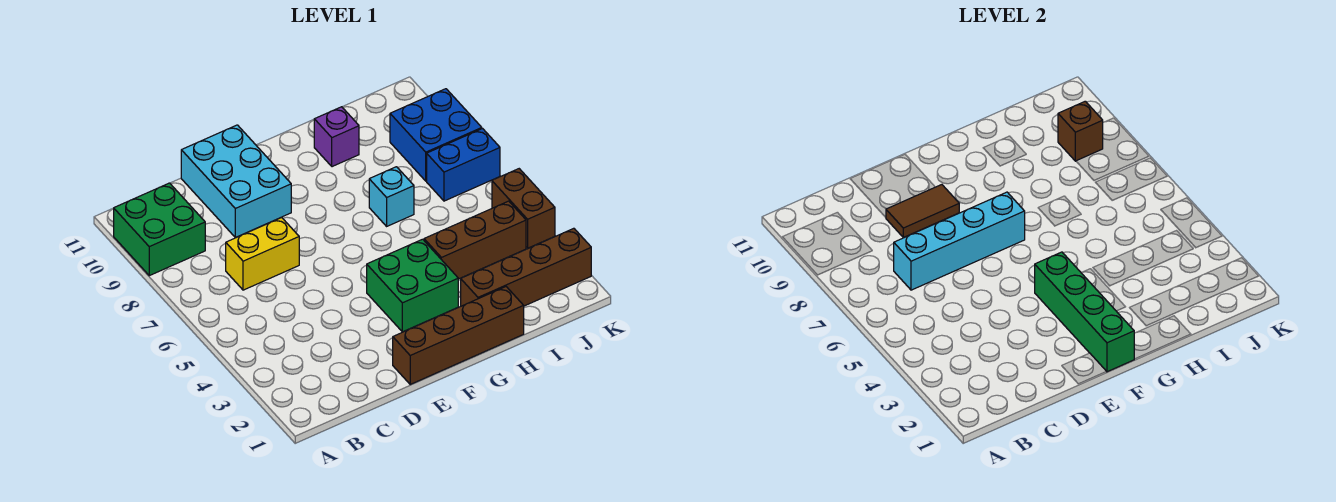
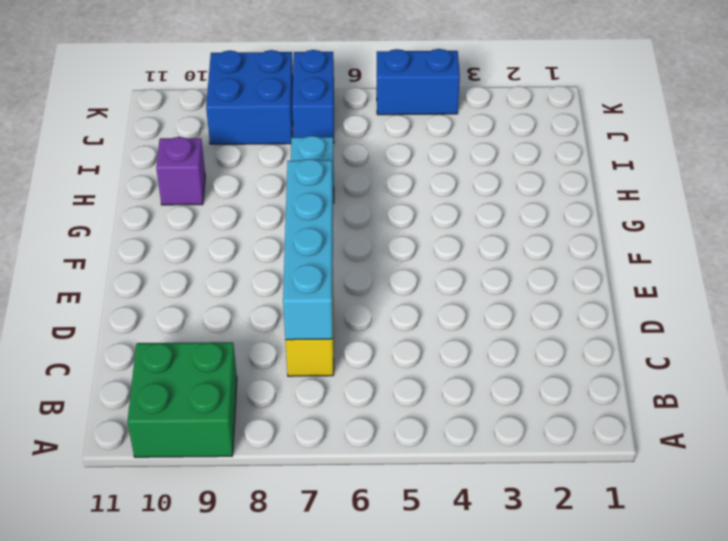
blue brick K4:K5 level 1 -> brown brick K4:K5 level 1
none -> cyan brick D9:E11 level 1
none -> brown brick E1:H1 level 1
none -> green brick F3:G4 level 1

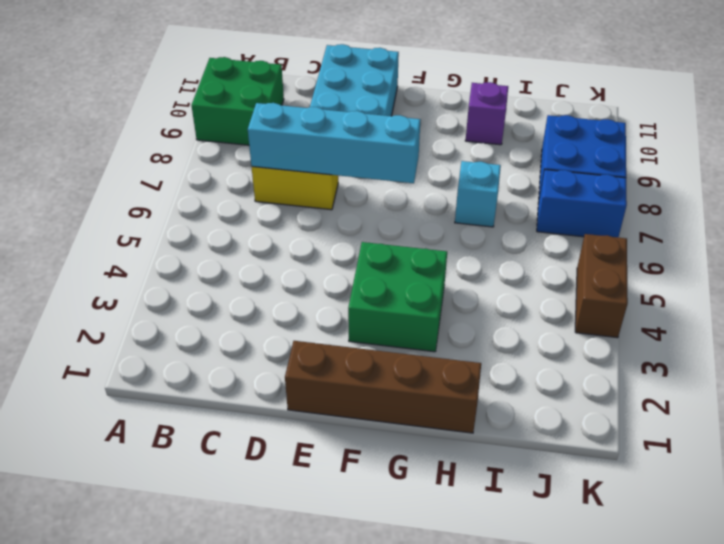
none -> brown brick H2:K2 level 1
none -> brown brick H4:J4 level 1
none -> brown tile D9:E9 level 2

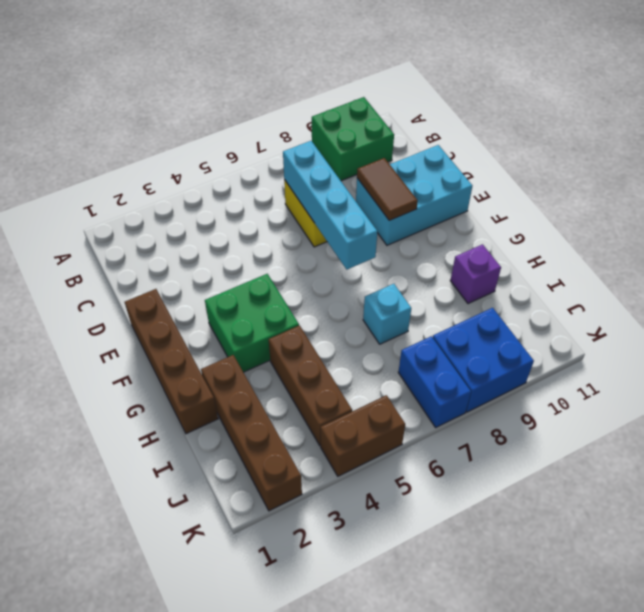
none -> green brick F1:F4 level 2
none -> brown brick J9 level 2

